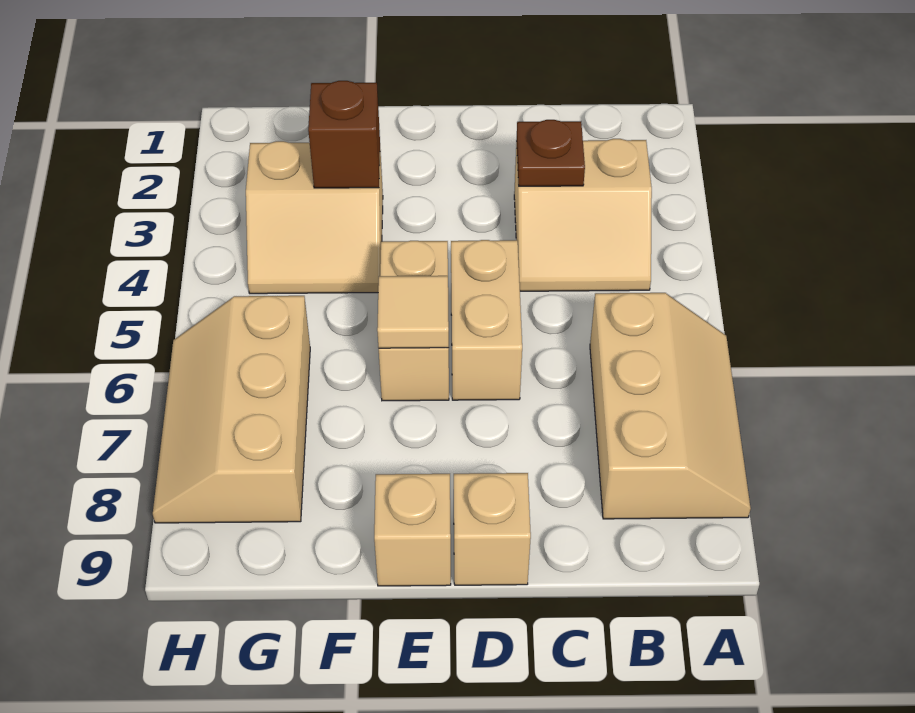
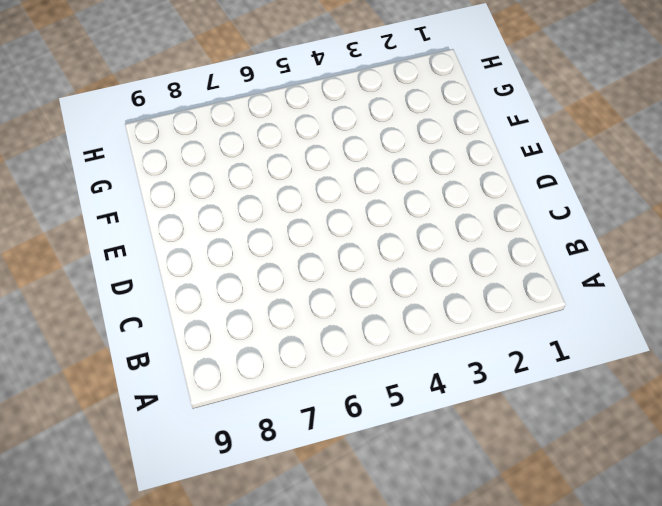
none -> tan slope A6:B8 level 1 top B
none -> tan slope B3:C4 level 1 top 3

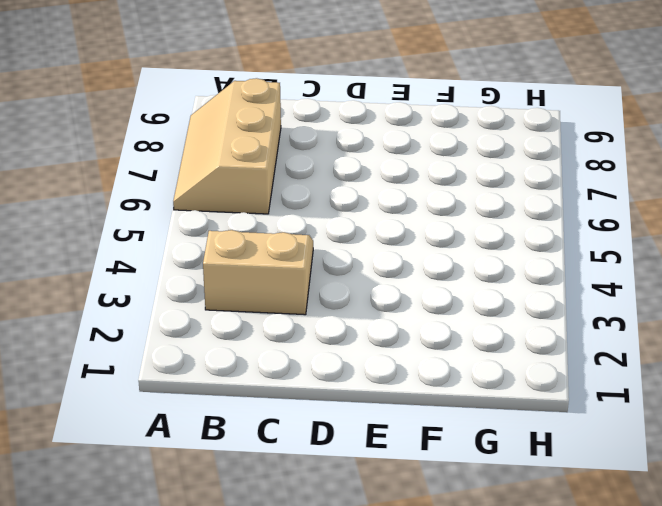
none -> tan brick D5:D6 level 1
none -> tan brick D9 level 1

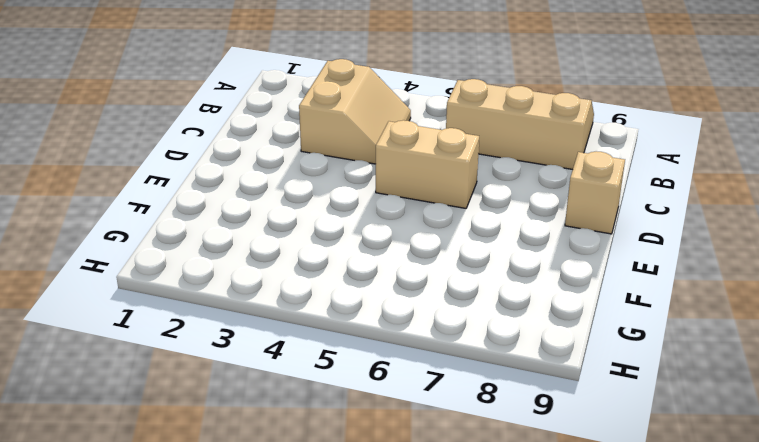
none -> tan brick E5:E6 level 1
none -> tan brick E9 level 1

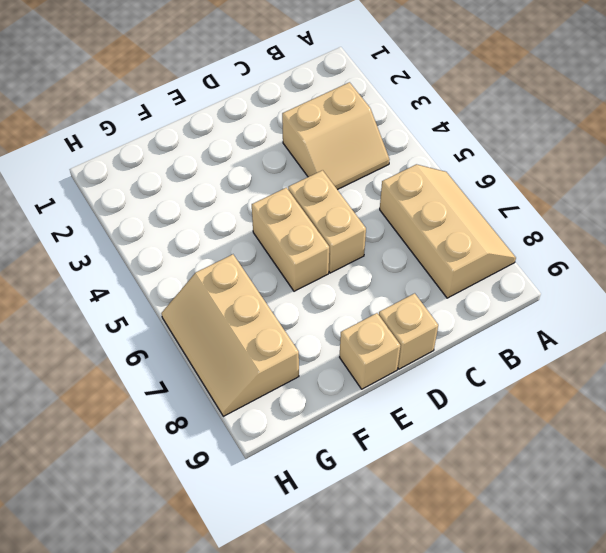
none -> tan slope F3:G4 level 1 top 3
none -> brown plate C3 level 2

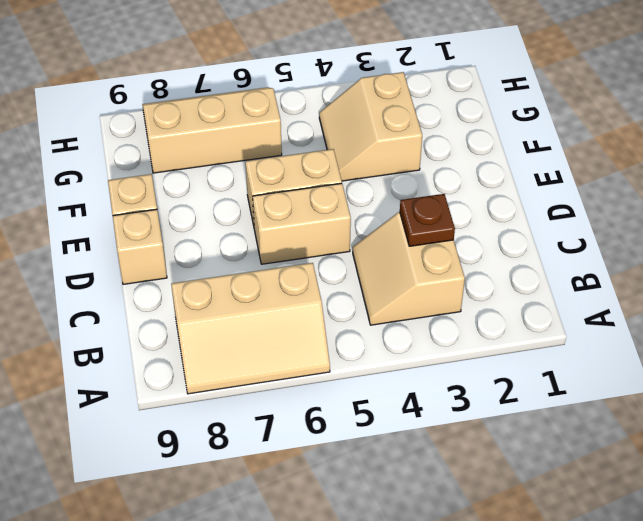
none -> tan tile E6 level 2
none -> brown brick F3 level 2

